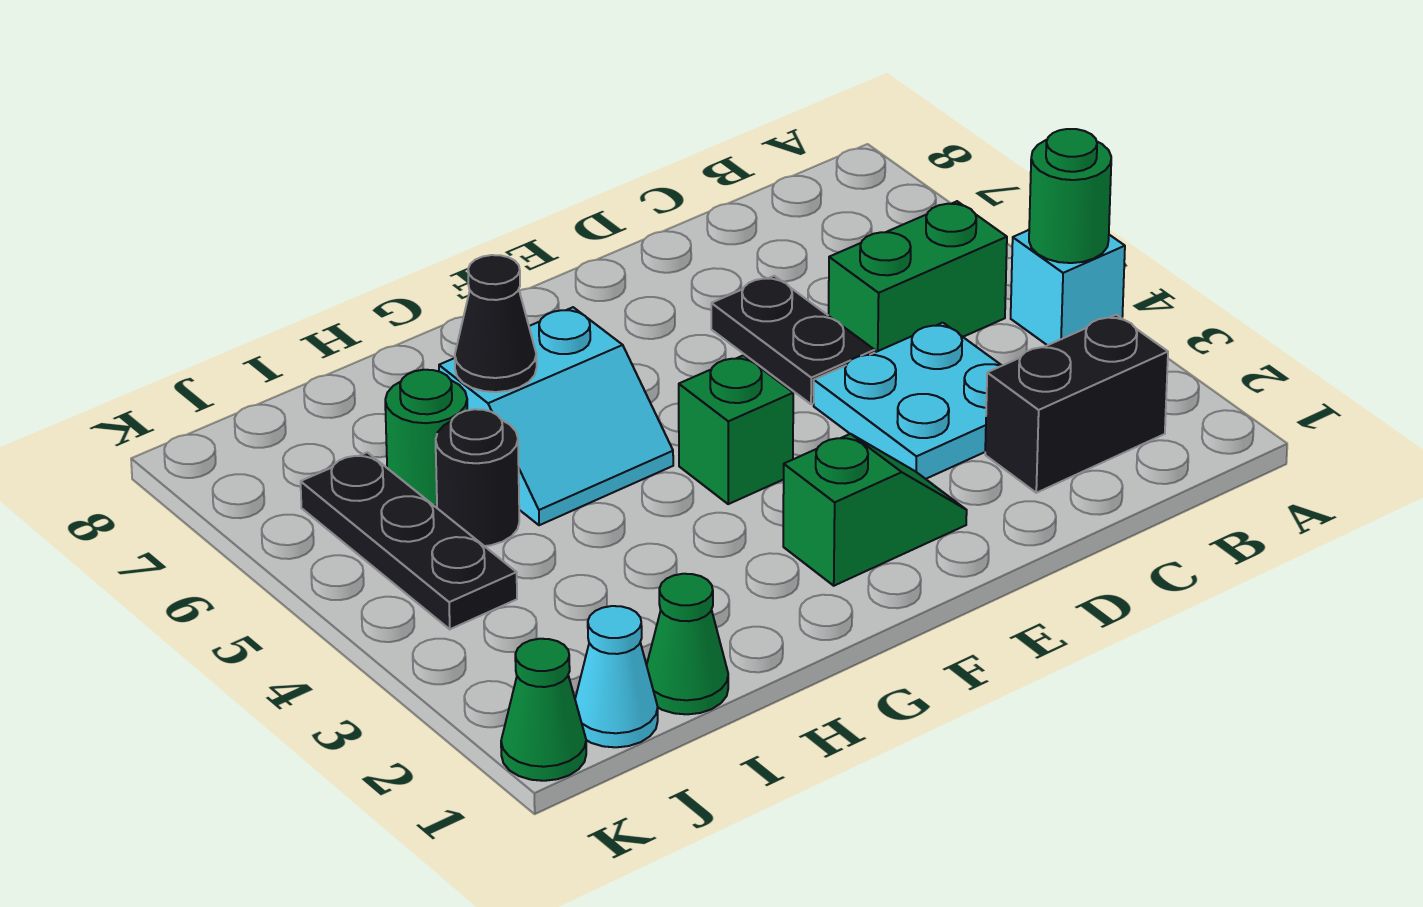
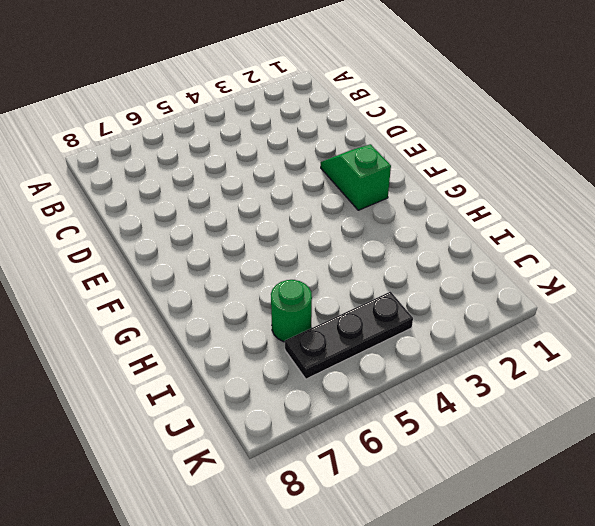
none -> cyan brick A4 level 1
none -> black brick B2:C2 level 1
none -> green brick B5:C5 level 1

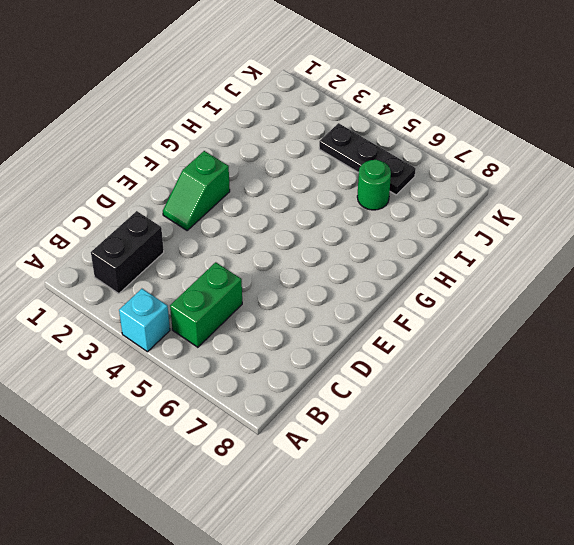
none -> cyan plate C3:D4 level 1
none -> black plate D5:D6 level 1
none -> green brick F4 level 1

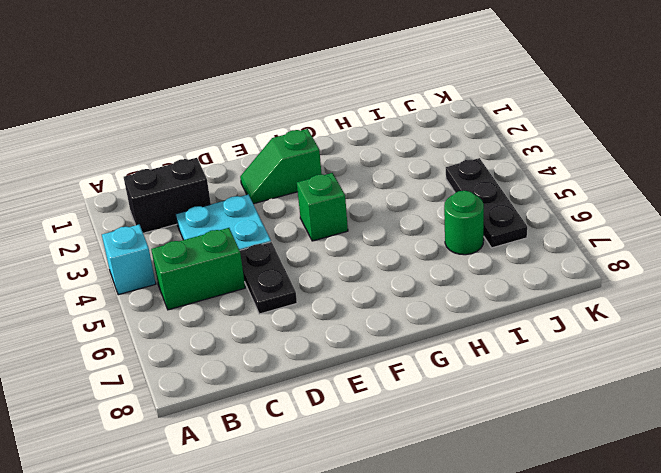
none -> cyan slope G5:H6 level 1 top 6
none -> green cone I1 level 1
none -> black round brick I5 level 1

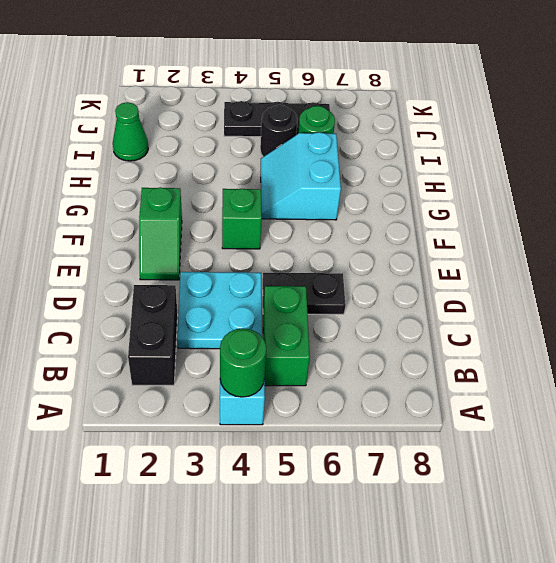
none -> cyan cone J1 level 1
none -> green cone K1 level 1
none -> black cone H6 level 2

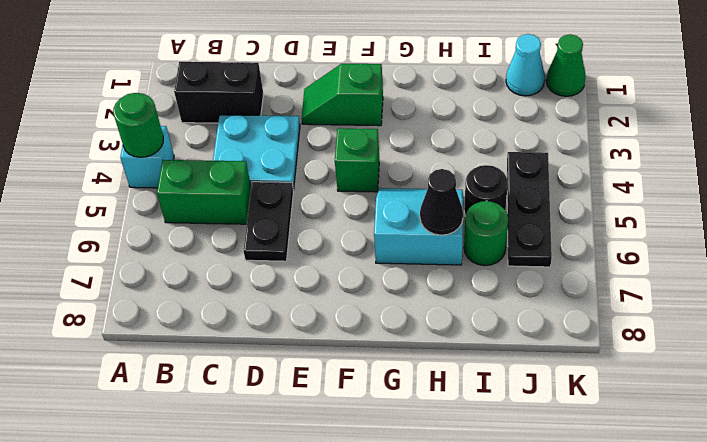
none -> green cone I1 level 1

